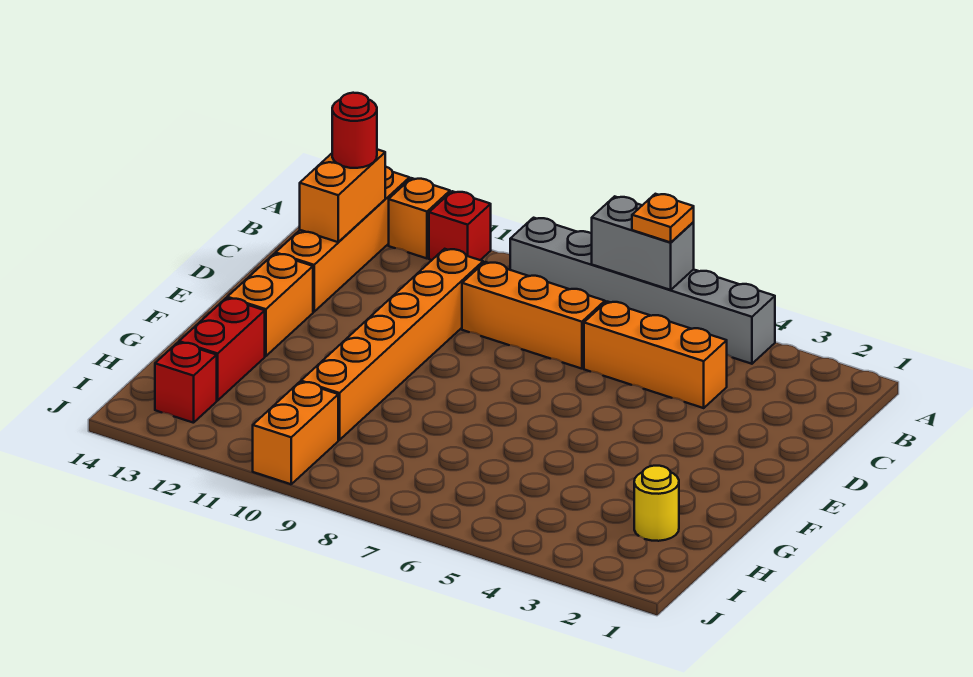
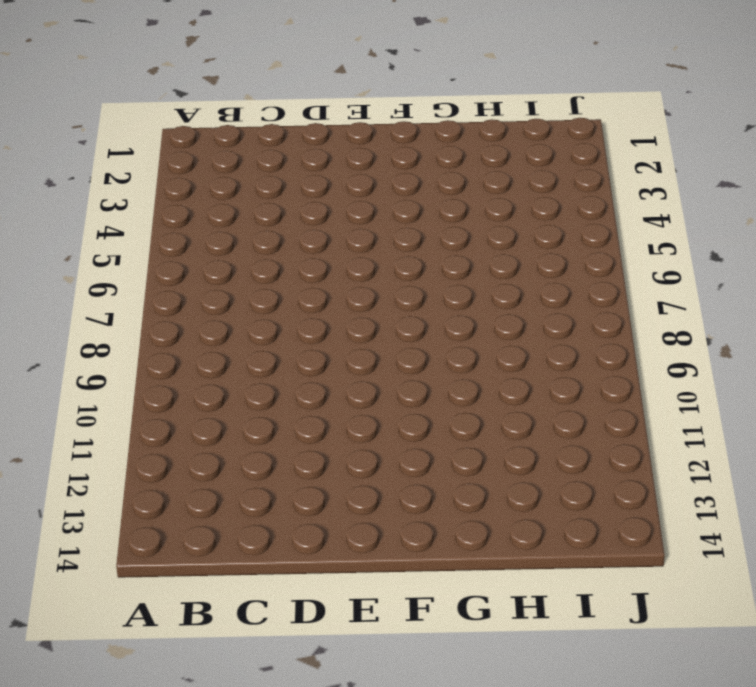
none -> grey brick A4:A9 level 1
none -> red brick A11 level 1
none -> orange brick A12 level 1

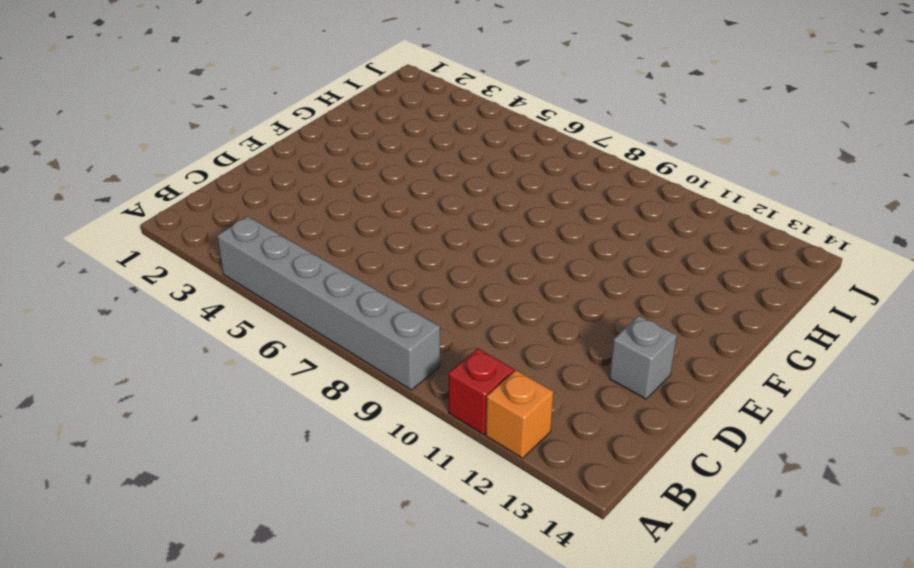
grey brick D13 level 1 -> orange brick A13:D13 level 1
none -> orange brick C4:C6 level 1
none -> orange brick C7:C9 level 1
none -> orange brick C10:H10 level 1

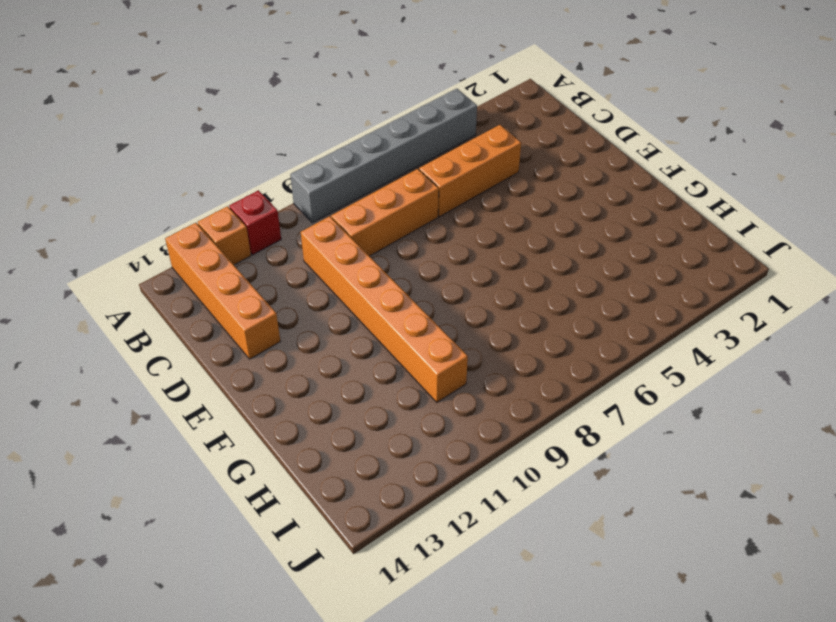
none -> orange brick E13:F13 level 1
none -> red brick G13:H13 level 1
none -> yellow round brick H2 level 1

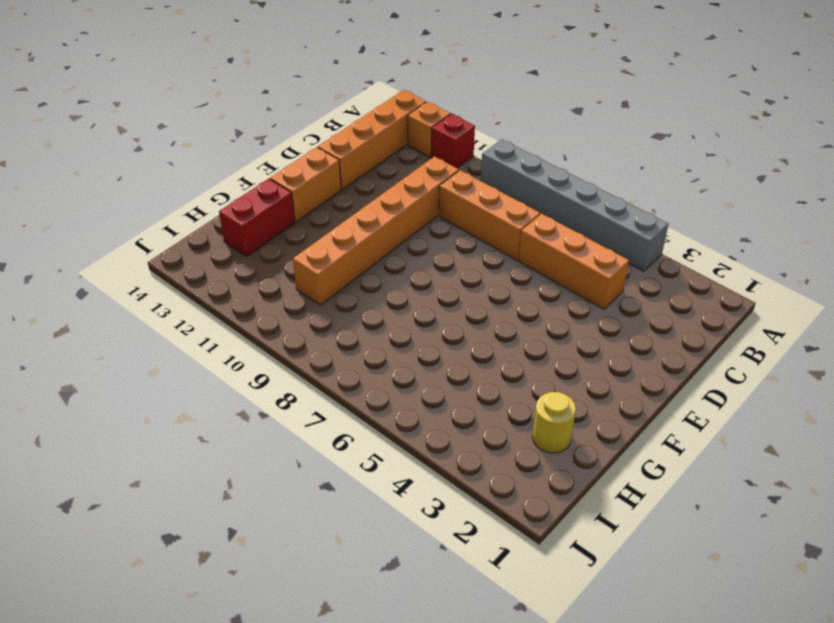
none -> orange brick I10:J10 level 1
none -> red brick I13 level 1
none -> grey brick A6:A7 level 2

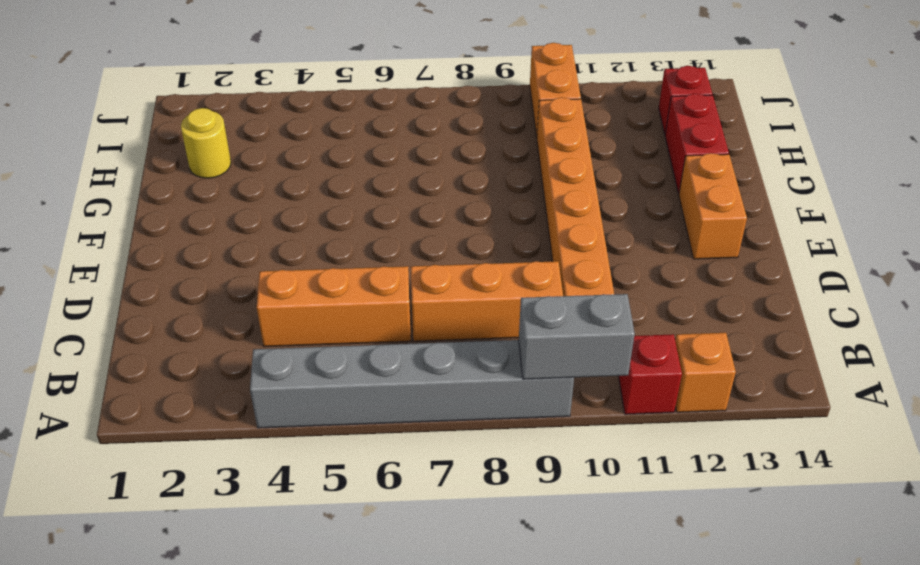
grey brick A9:A10 level 2 -> grey brick A6:A7 level 2
none -> orange brick A13:D13 level 1
none -> orange brick B13:C13 level 2
none -> orange plate A6 level 3

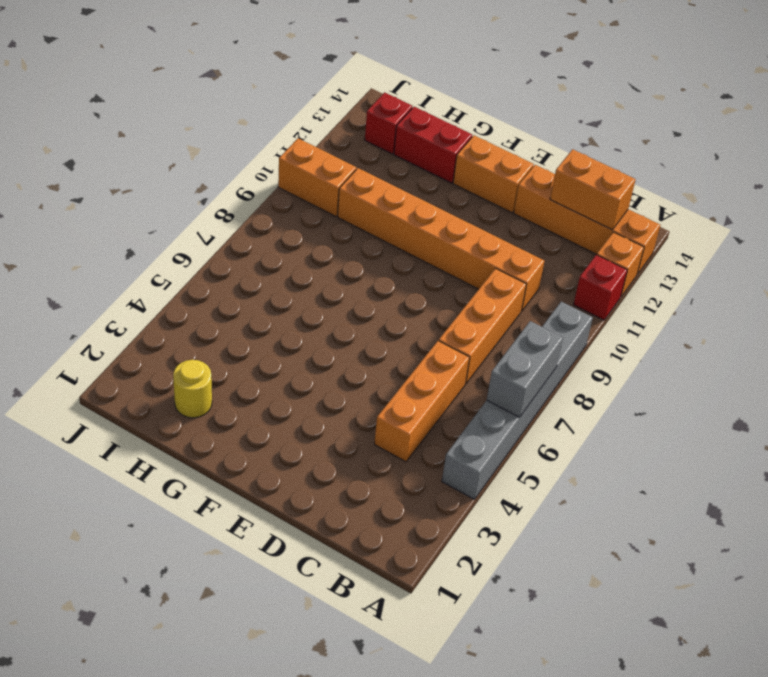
none -> orange plate A6 level 3
none -> red round brick B13 level 3

